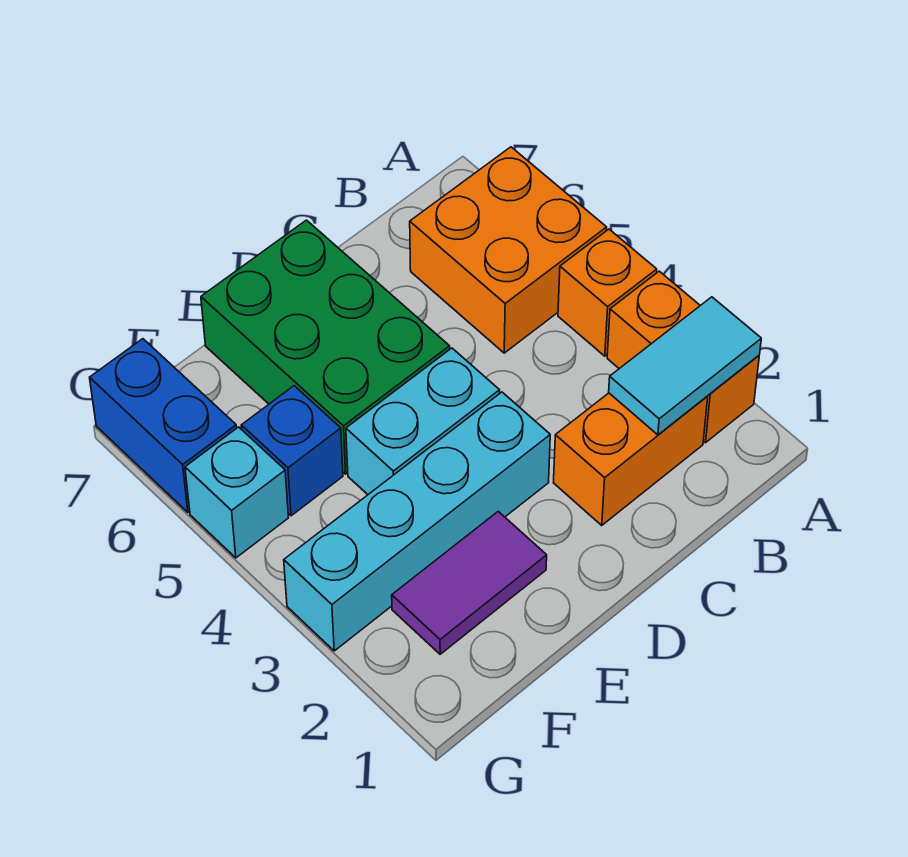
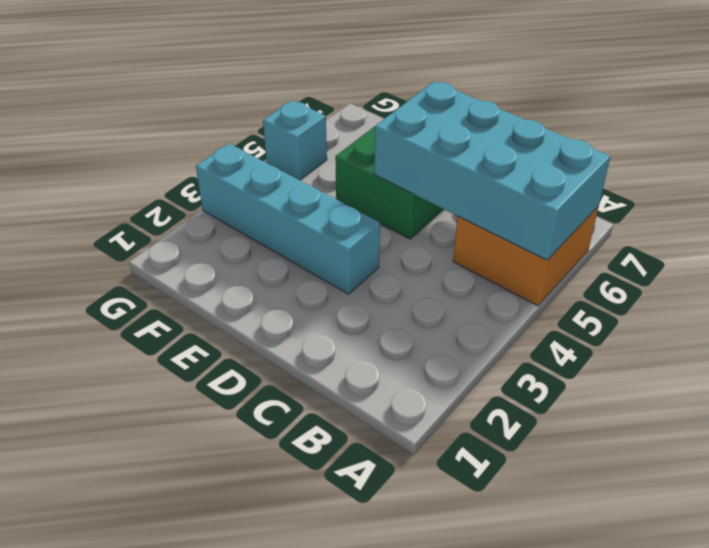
cyan brick A5:D6 level 2 -> none
none -> orange brick A2:A3 level 1
none -> orange brick A4 level 1
none -> orange brick B2:C2 level 1

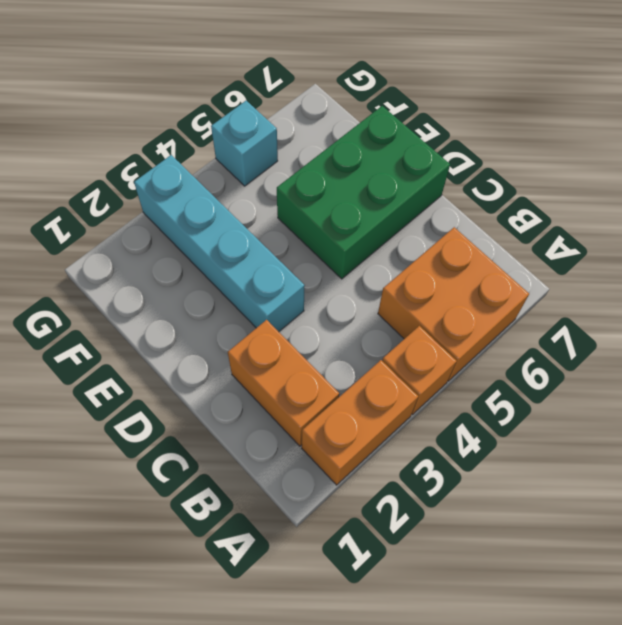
none -> cyan brick D4:E4 level 1
none -> purple tile E2:F2 level 1
none -> blue brick F5 level 1

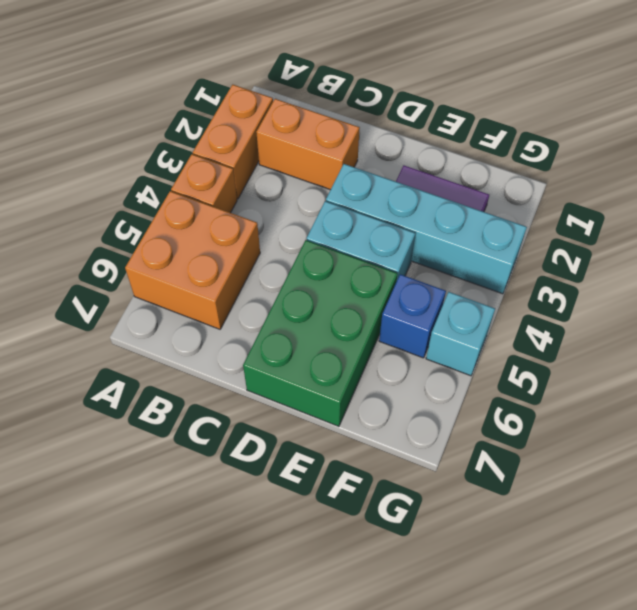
none -> blue brick G6:G7 level 1
none -> cyan tile A2:B2 level 2

